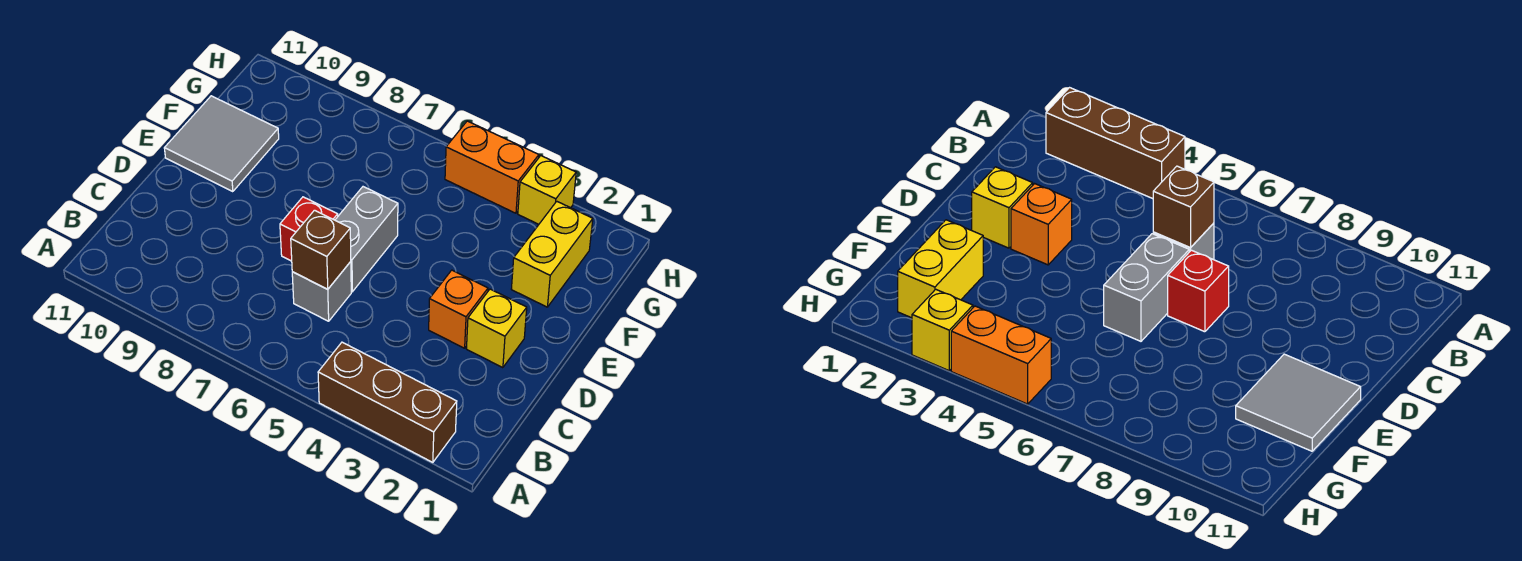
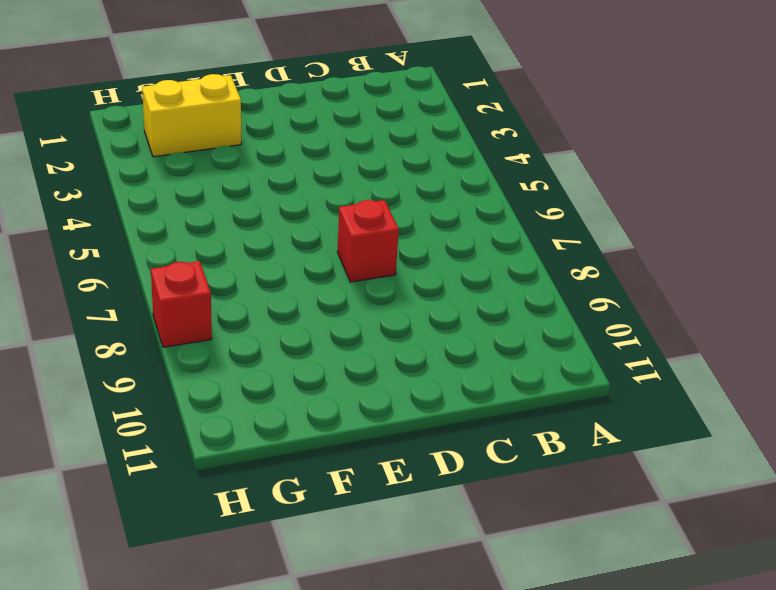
red brick H8 level 1 -> none
none -> brown brick A2:A4 level 1
none -> grey brick C6 level 1

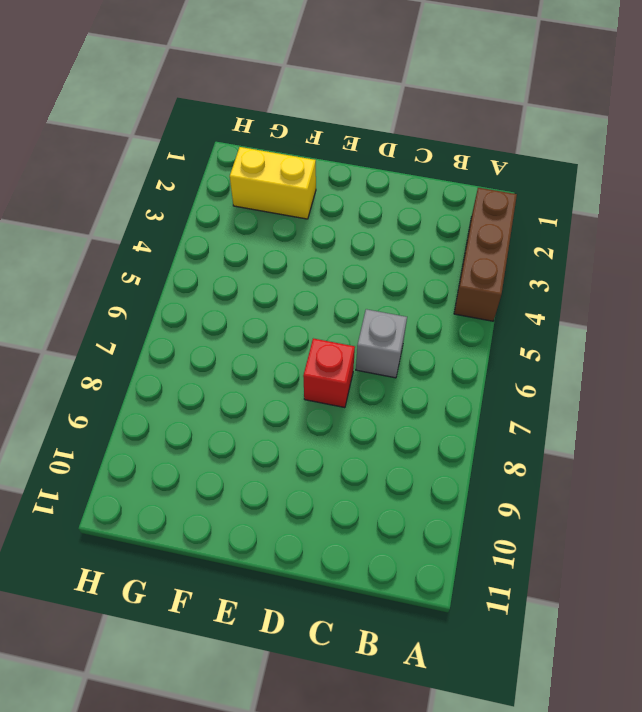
none -> yellow brick D2 level 1
none -> orange brick D3 level 1

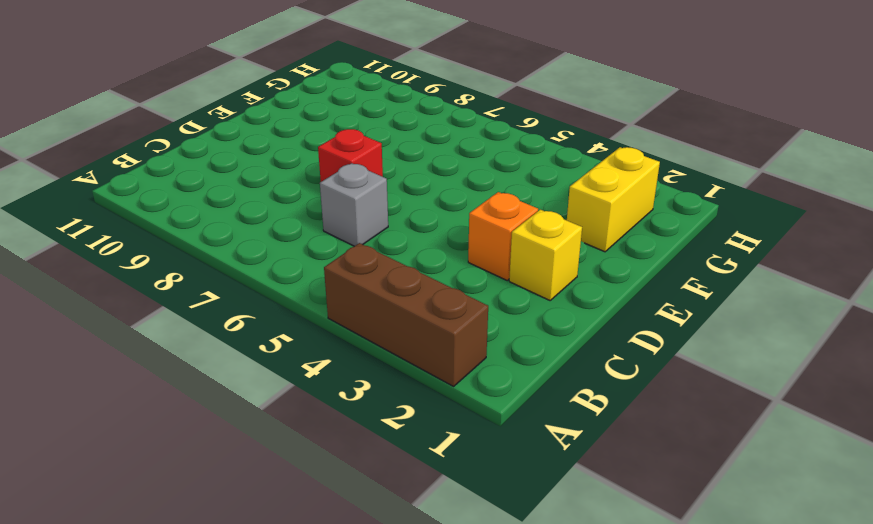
none -> grey brick D6:E6 level 1
none -> grey tile E10:F11 level 1

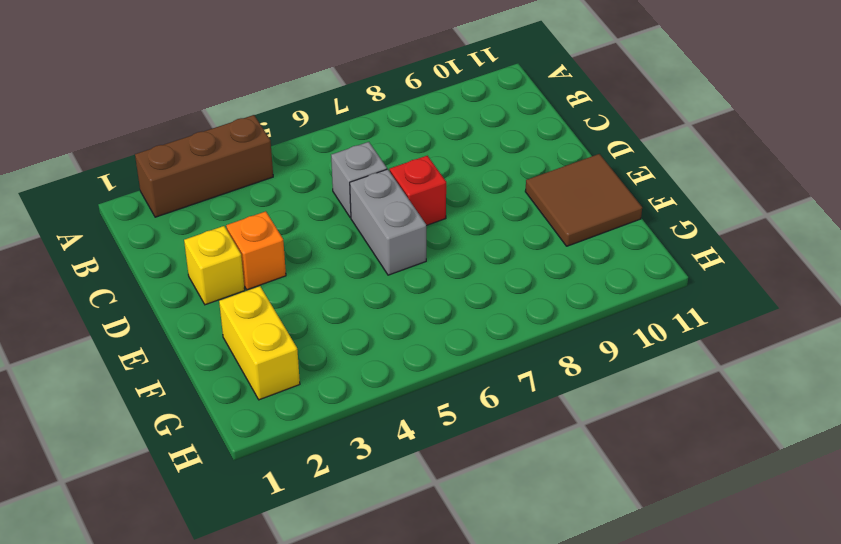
brown tile E10:F11 level 1 -> grey tile E10:F11 level 1
none -> yellow brick H3 level 1
none -> orange brick H4:H5 level 1

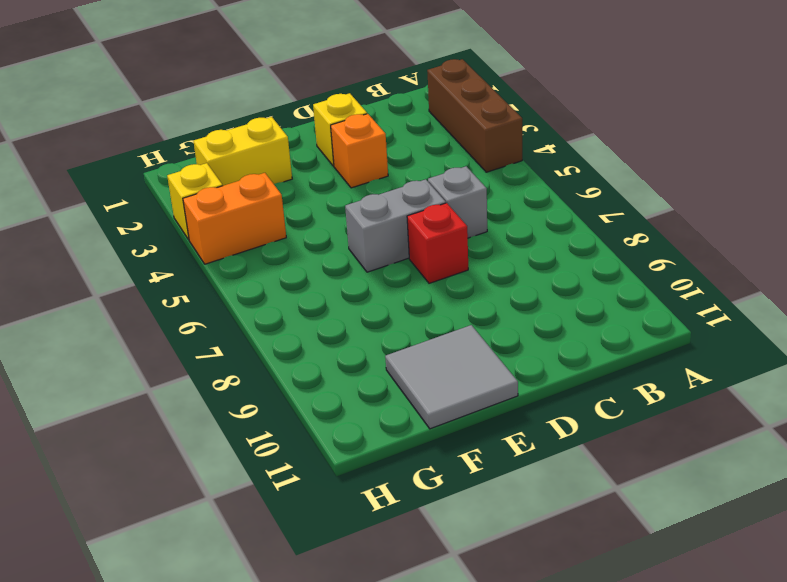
orange brick G4:H4 level 1 -> orange brick H4:H5 level 1
none -> brown brick C6 level 2

